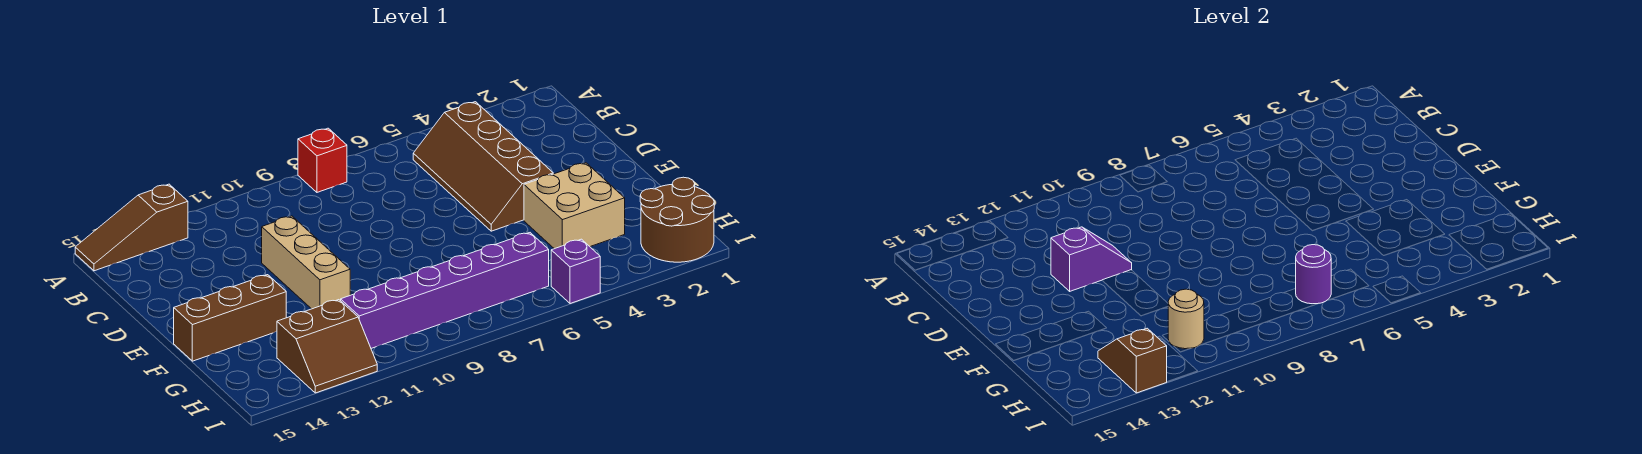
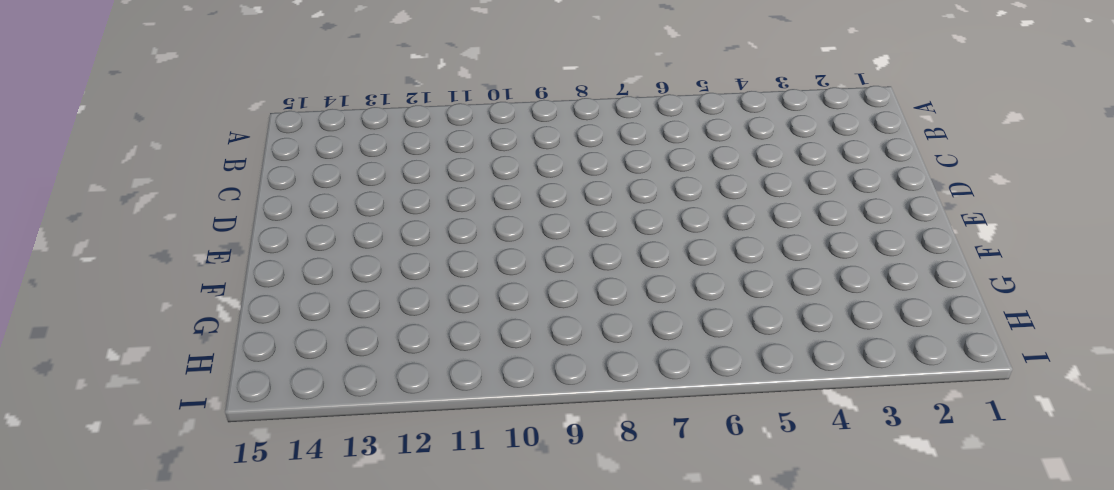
none -> red brick A8 level 1
none -> brown slope A13:A15 level 1 top 13
none -> brown slope B4:E5 level 1 top 4

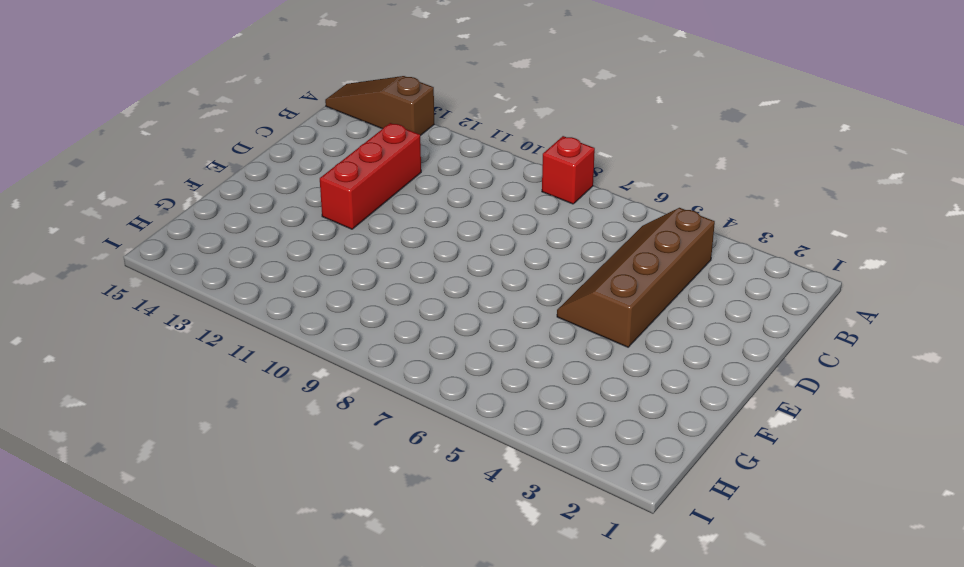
red brick C12:E12 level 1 -> none
none -> tan brick D11:F11 level 1
none -> tan brick F3:G4 level 1
none -> brown brick F13:F15 level 1

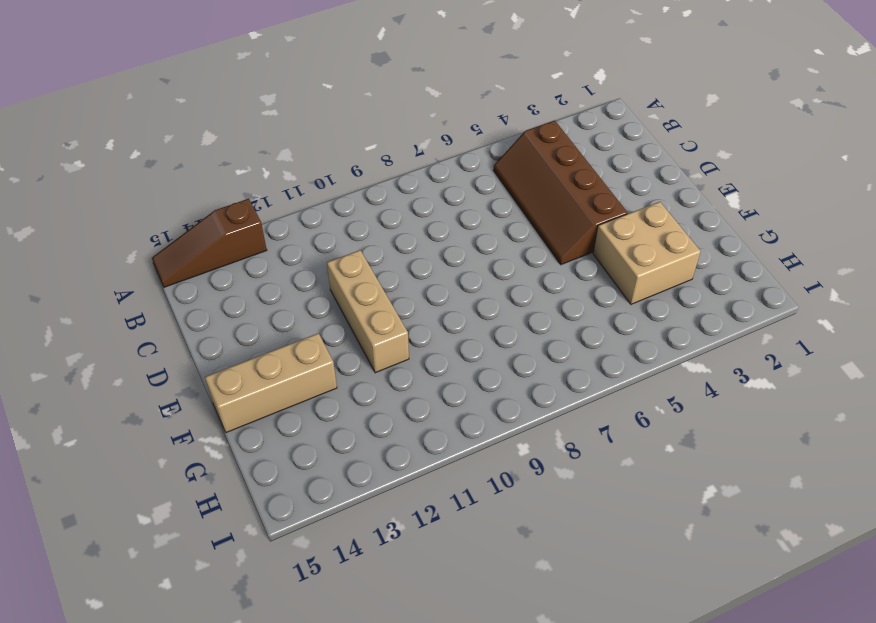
tan brick F13:F15 level 1 -> brown brick F13:F15 level 1
none -> red brick A8 level 1
none -> brown round brick H1:I2 level 1
none -> purple brick H6:H11 level 1

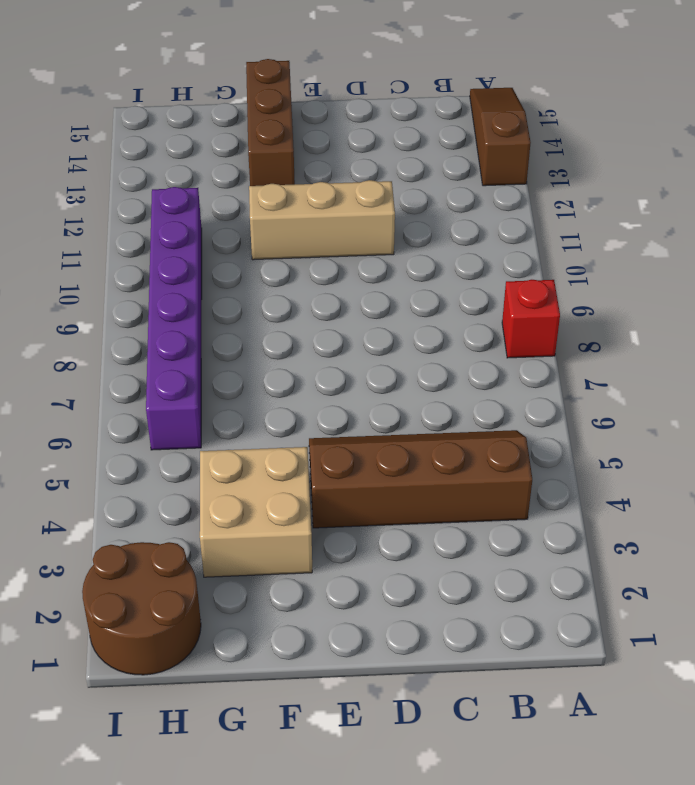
none -> brown slope H12:I13 level 1 top H
none -> purple brick I5 level 1
none -> purple slope D11:D12 level 2 top 12

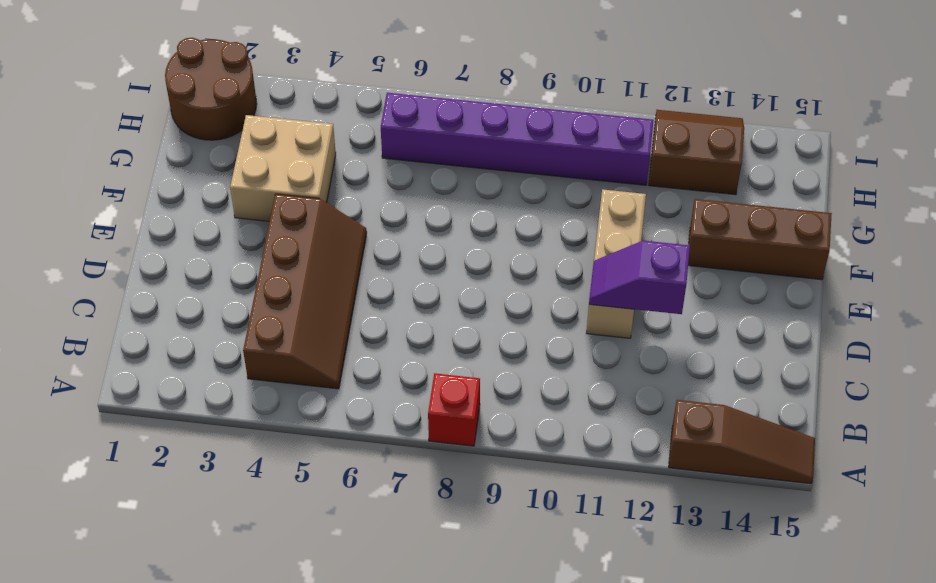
none -> purple brick I5 level 1
none -> purple round brick H7 level 2
none -> tan round brick H11 level 2

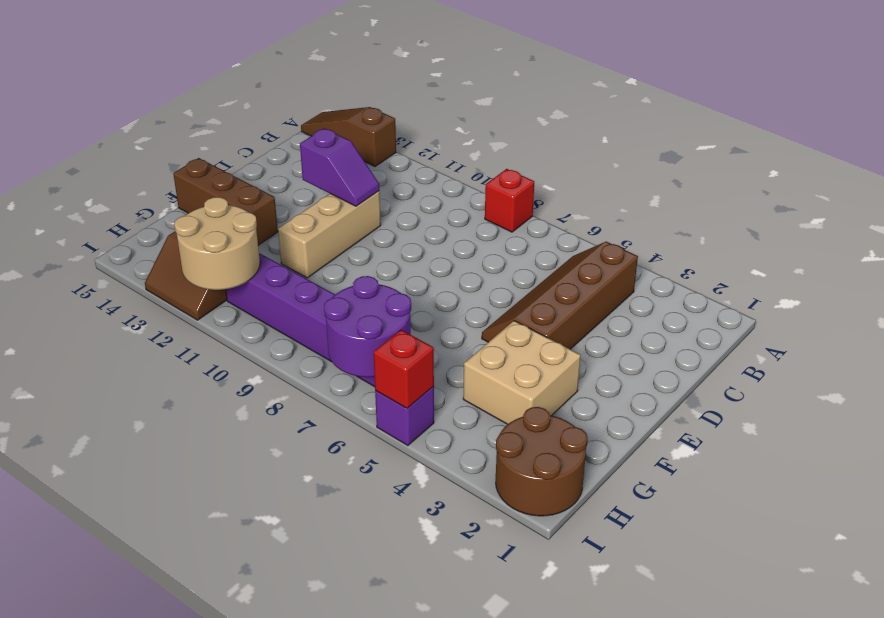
purple round brick H6:I7 level 2 -> purple round brick H7 level 2
tan round brick H11:I12 level 2 -> tan round brick H11 level 2
red brick I5 level 2 -> none
none -> brown slope H13:I13 level 2 top I

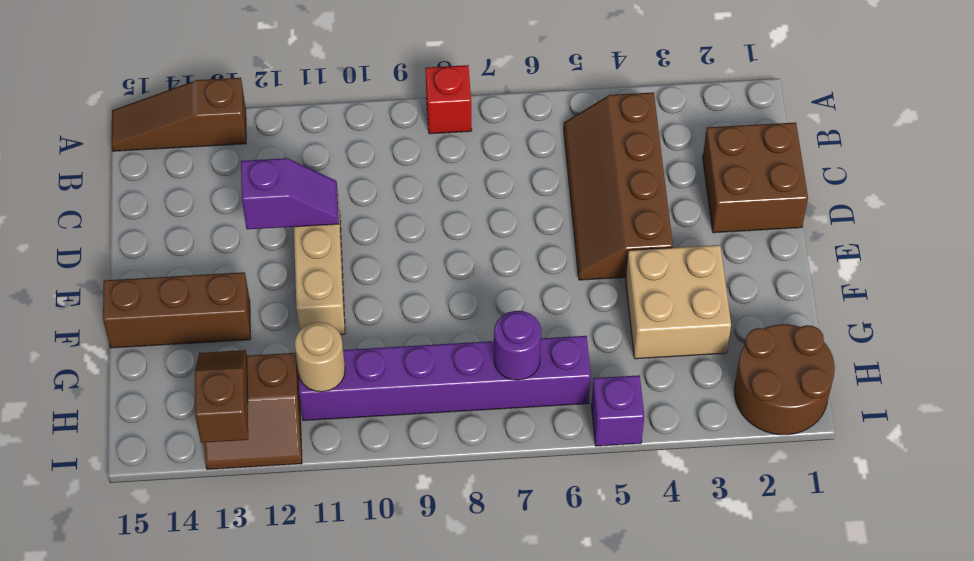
brown brick C1:D2 level 1 -> none

